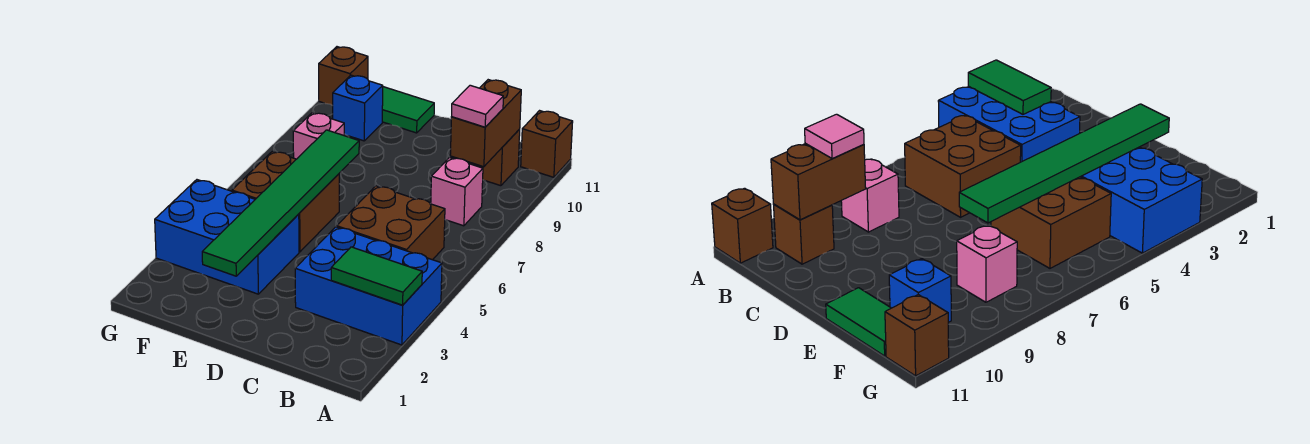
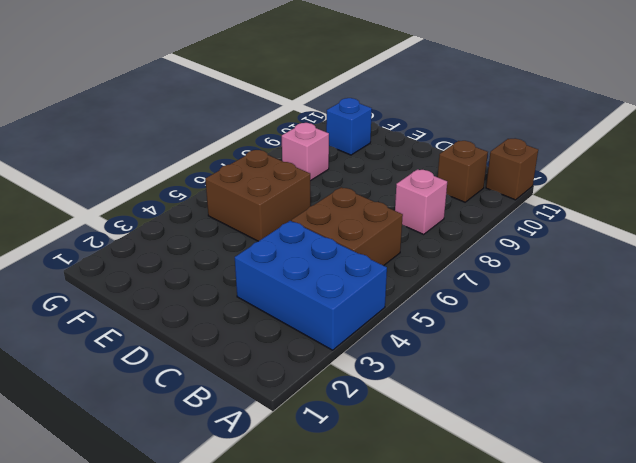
none -> blue brick E3:G4 level 1
none -> green tile E11:F11 level 1
none -> brown brick G11 level 1

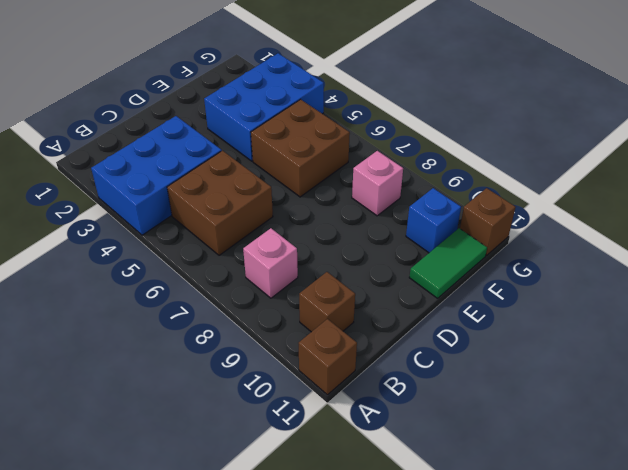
none -> green tile A3:B3 level 2
none -> brown brick B9:B10 level 2
none -> green tile E2:E7 level 2

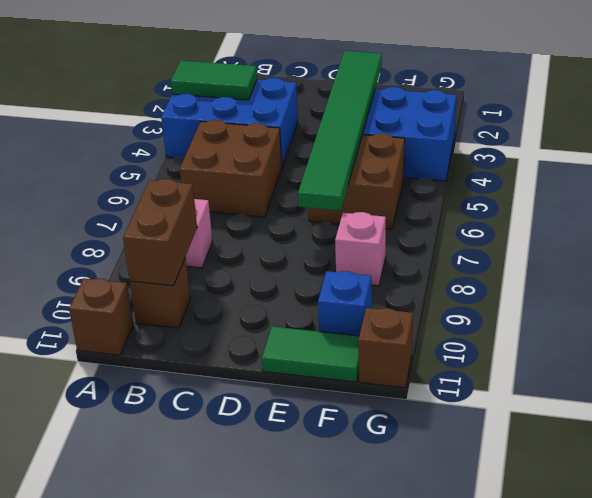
none -> pink tile B9 level 3

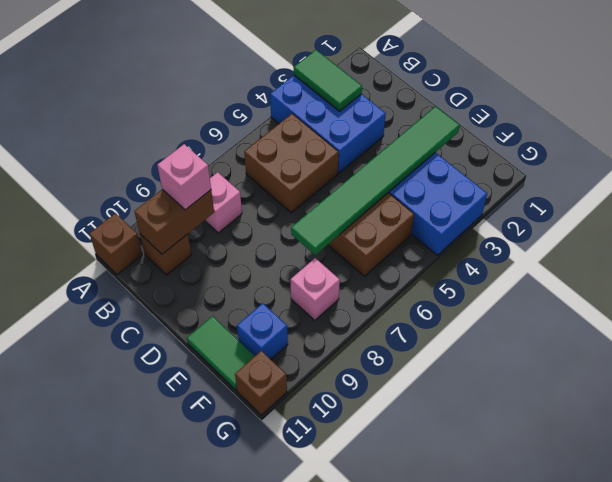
pink brick B9 level 3 -> pink tile B9 level 3

